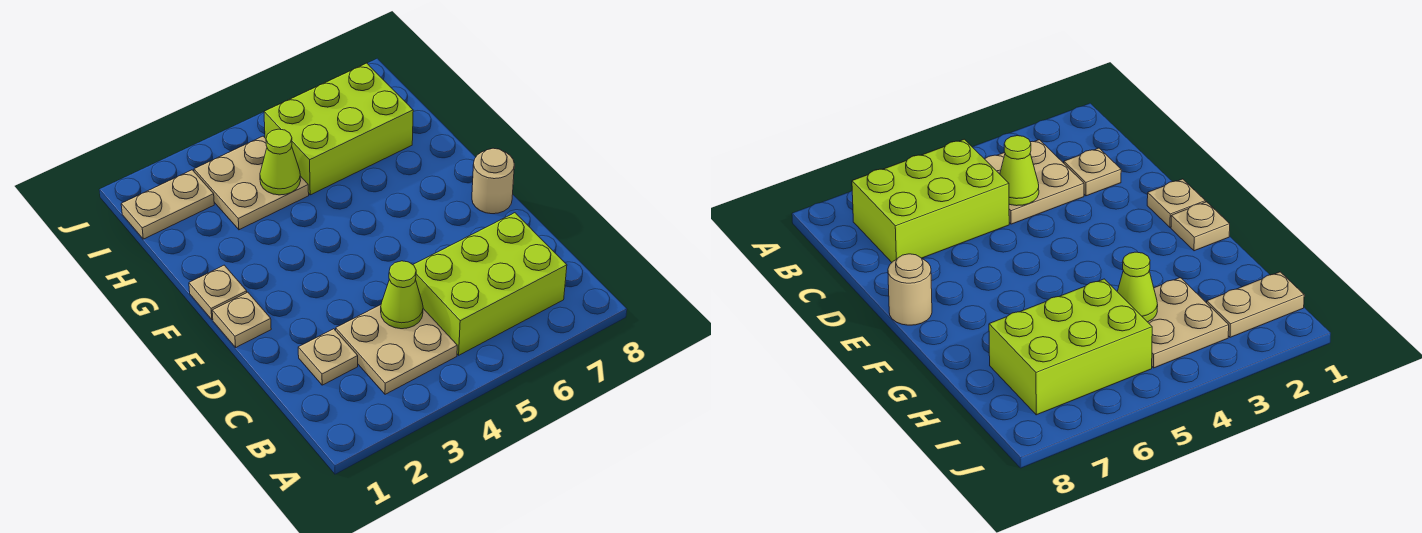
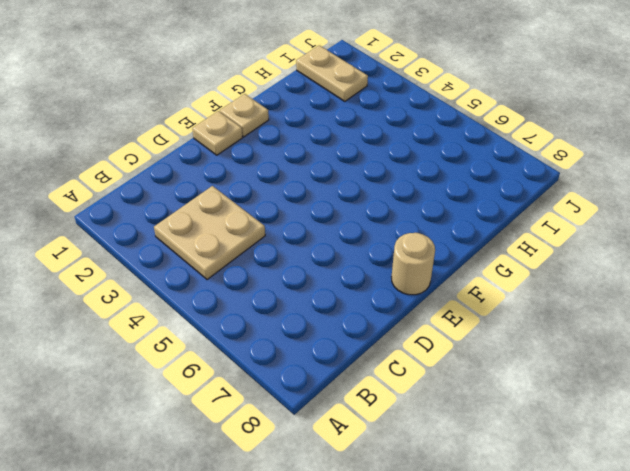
none -> lime brick B5:C7 level 1
none -> tan plate C2 level 1

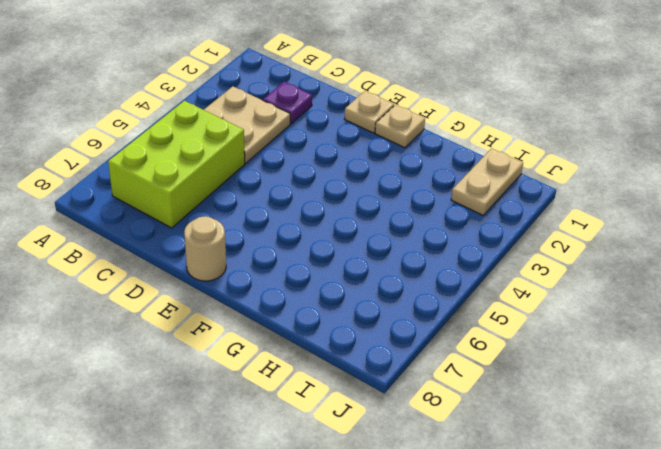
purple plate C2 level 1 -> tan plate C2 level 1
none -> tan plate H3:I4 level 1
none -> lime brick H5:I7 level 1

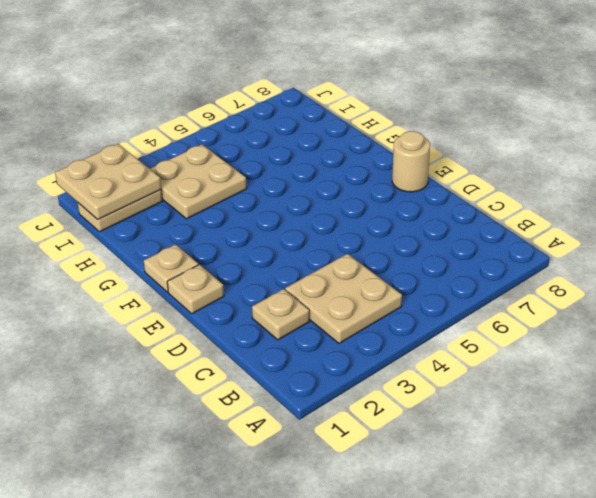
tan plate I1:J2 level 2 -> none
none -> lime brick B5:C7 level 1
none -> lime brick H5:I7 level 1

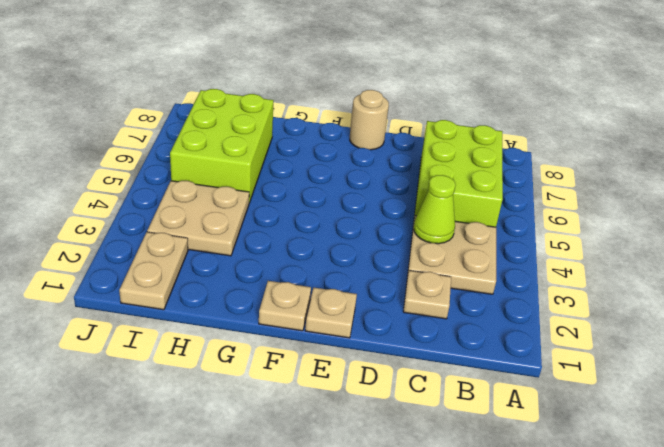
none -> lime cone H4 level 2

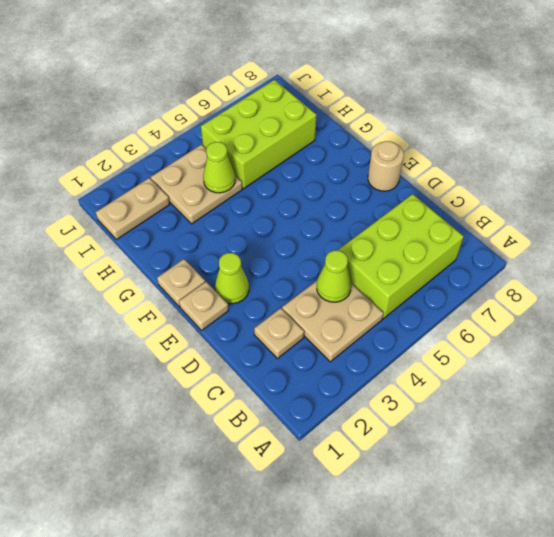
lime cone E2 level 1 -> none

